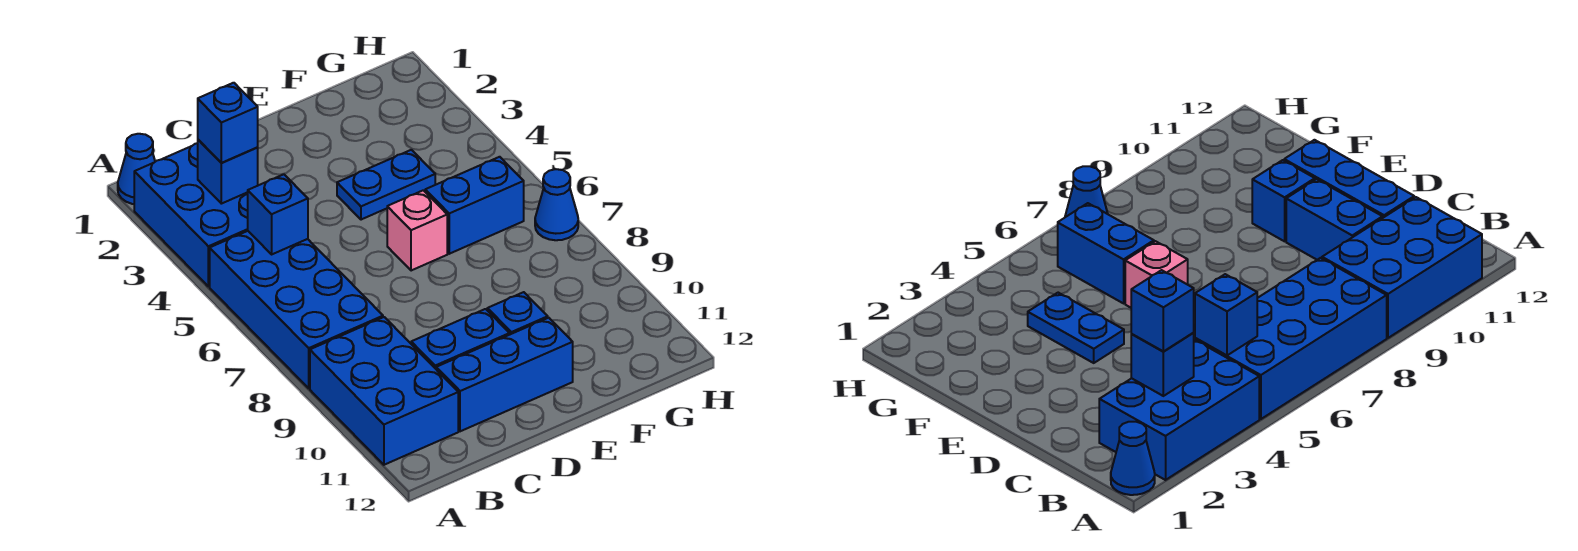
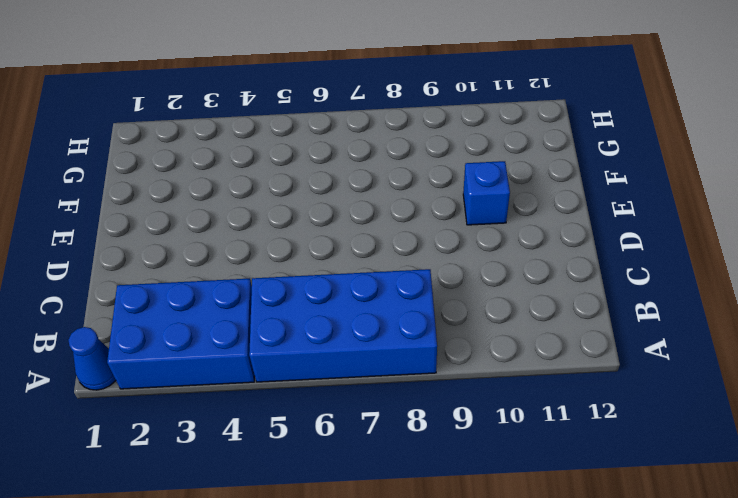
none -> blue brick A9:B11 level 1
none -> blue brick C10:D10 level 1
none -> blue brick C11:E11 level 1

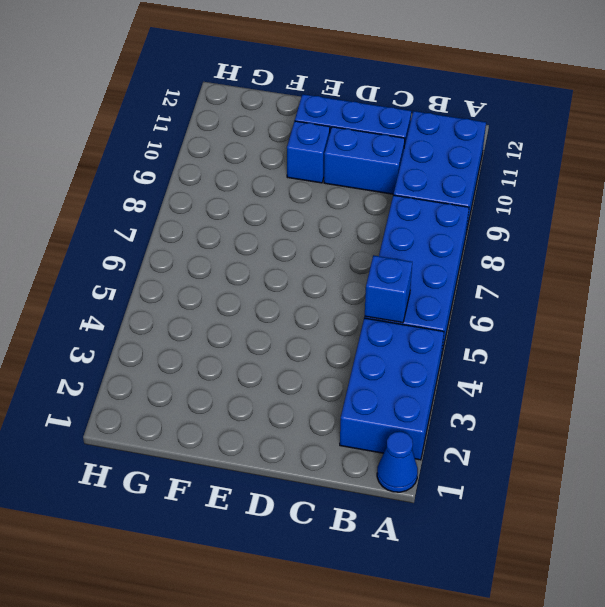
none -> blue plate E4:F4 level 1
none -> pink brick E6 level 1
none -> blue brick F6:G6 level 1

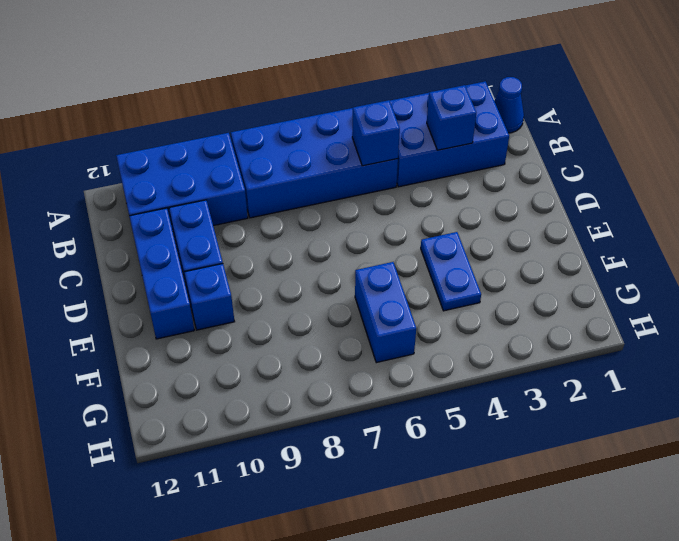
none -> pink brick E6 level 1
none -> blue cone H7 level 1
none -> blue brick B3 level 3

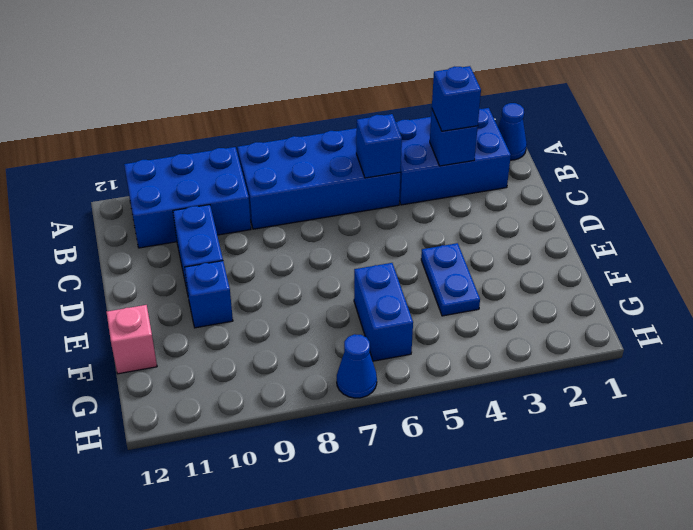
pink brick F12 level 1 -> pink brick E6 level 1
none -> blue brick C11:E11 level 1

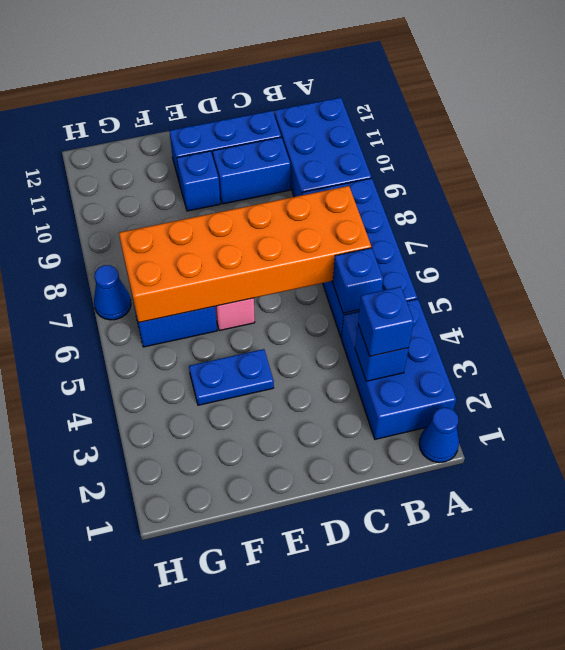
orange brick B6:G7 level 2 -> none

